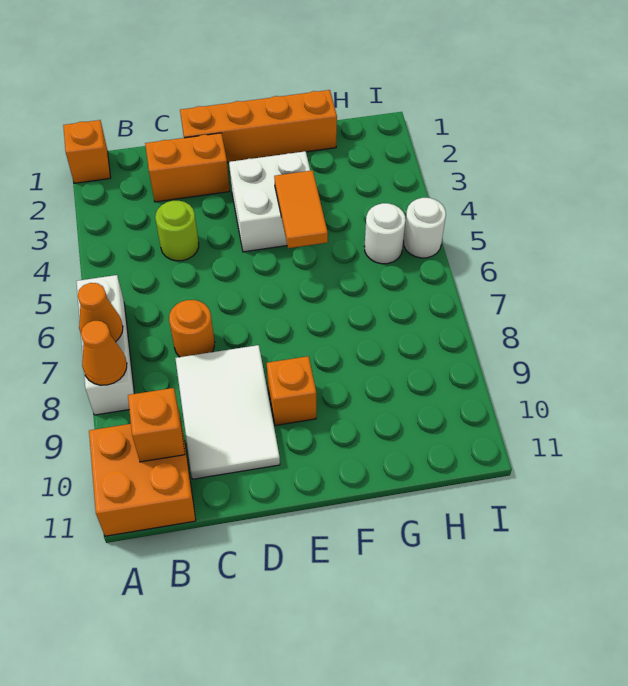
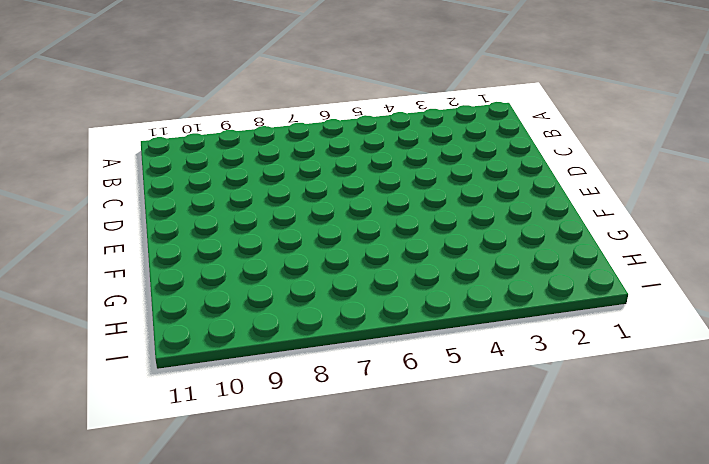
none -> orange brick A1 level 1
none -> white brick A6:A8 level 1
none -> orange brick A10:B11 level 1

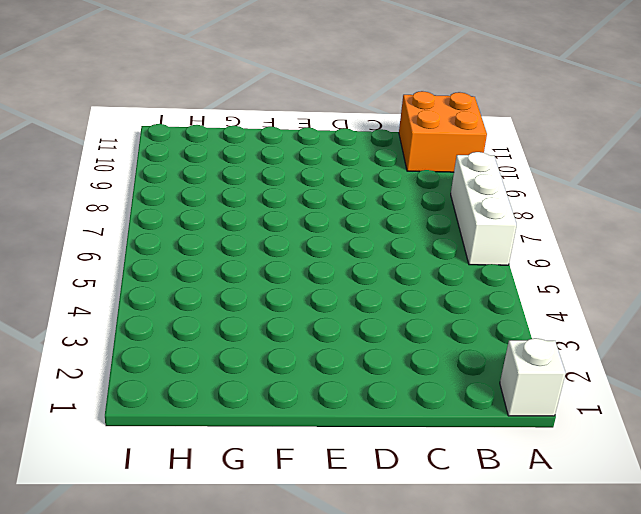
white brick A1 level 1 -> orange brick A1 level 1
none -> orange brick C2:D2 level 1
none -> lime round brick C4 level 1
none -> orange round brick C7 level 1

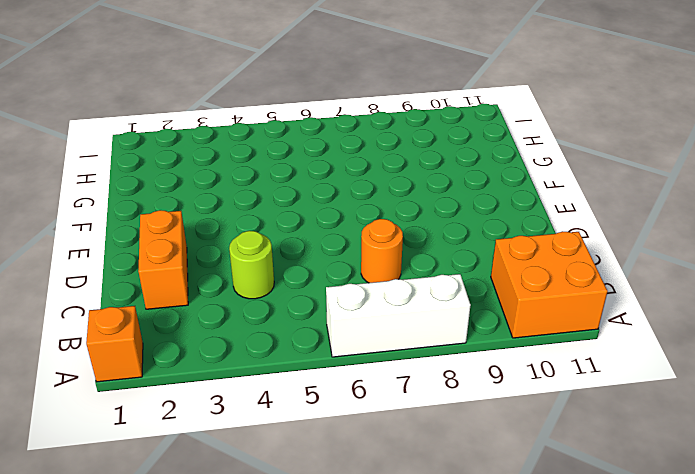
none -> white tile C8:D10 level 1
none -> orange brick D1:G1 level 1
none -> white brick E3:F4 level 1

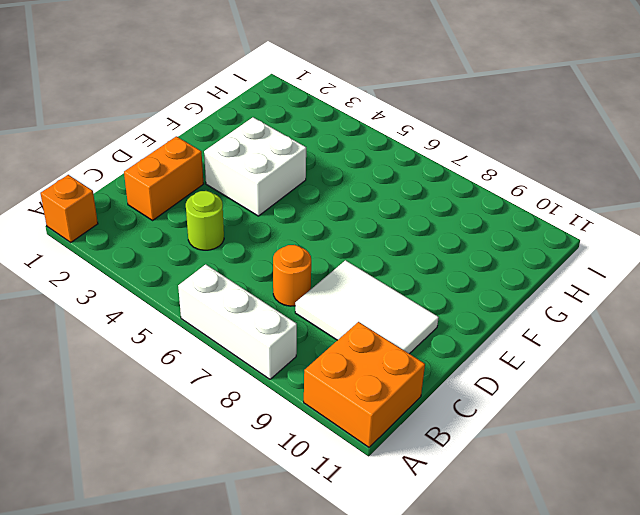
none -> orange brick D1:G1 level 1
none -> orange brick E9 level 1
none -> white round brick H5 level 1

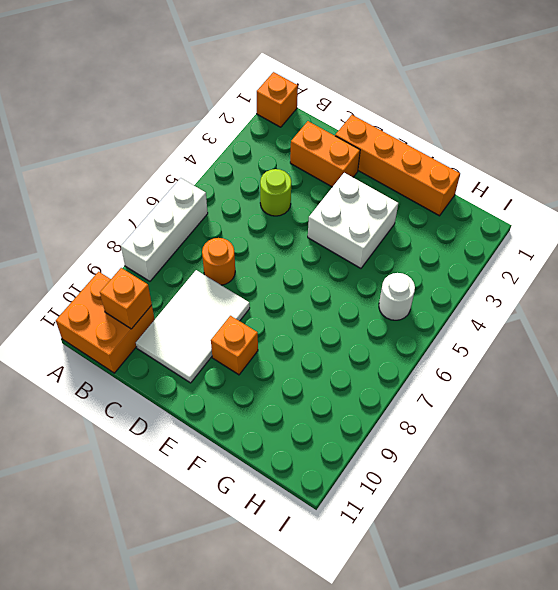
none -> white round brick I5 level 1
none -> orange cone A7 level 2
none -> orange cone A8 level 2

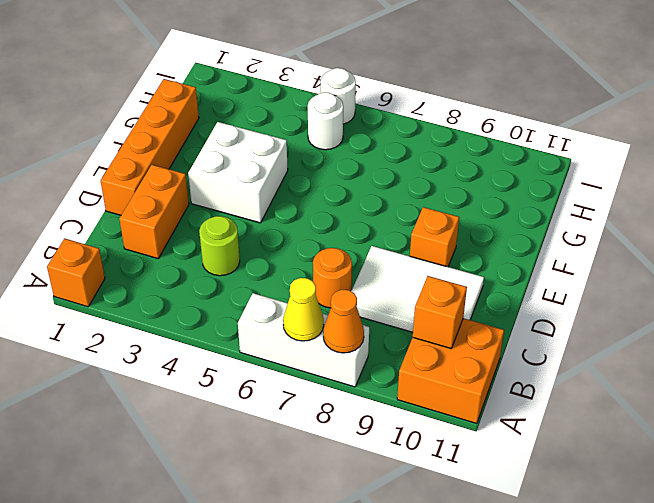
yellow cone A7 level 2 -> orange cone A7 level 2
none -> orange tile F4:F5 level 2

